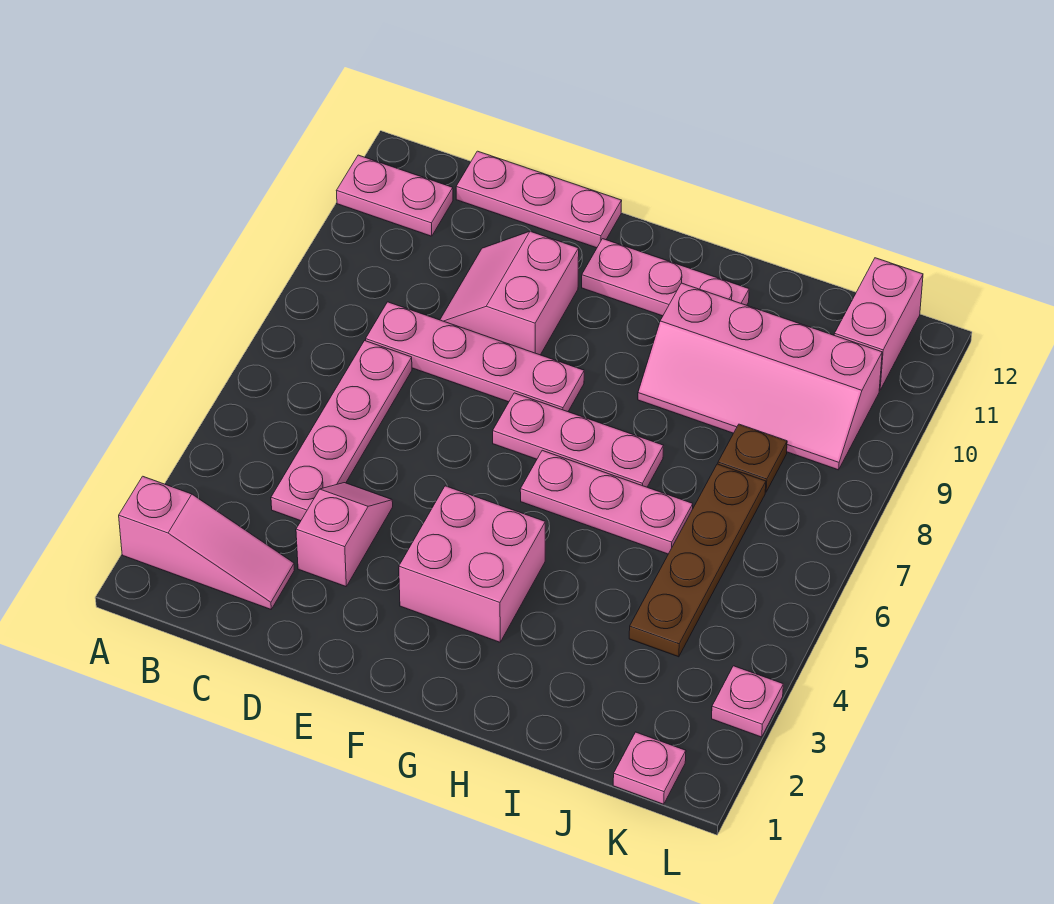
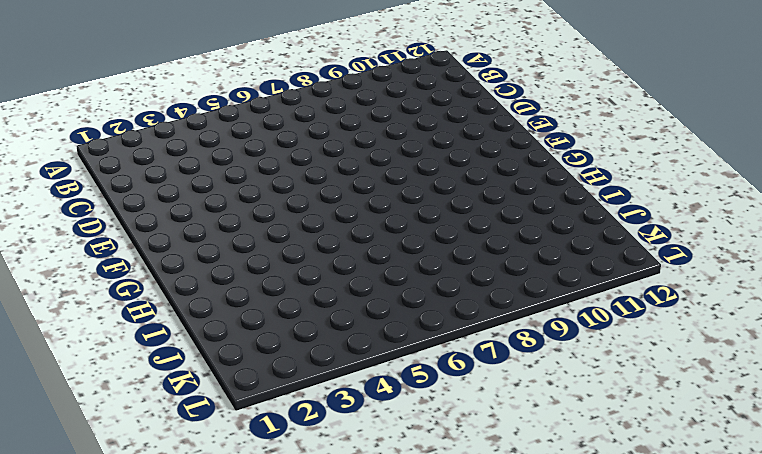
none -> pink slope A2:C2 level 1 top A
none -> pink plate A11:B11 level 1
none -> pink plate C4:C7 level 1

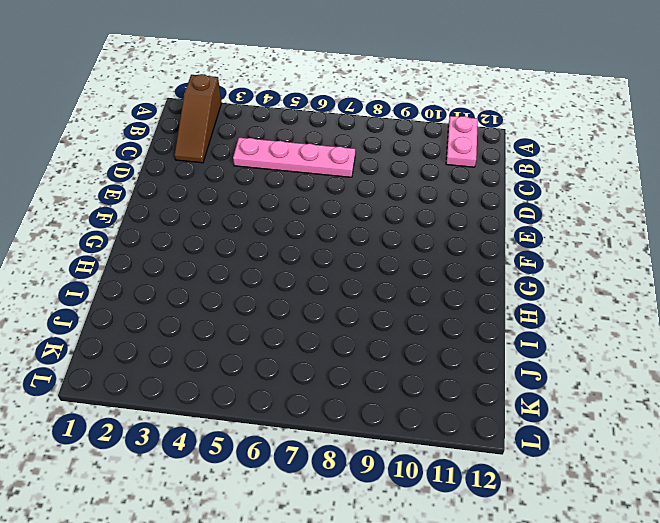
brown slope A2:C2 level 1 top A -> pink slope A2:C2 level 1 top A
none -> pink plate C8:F8 level 1
none -> pink plate C12:E12 level 1
none -> pink slope D3:D4 level 1 top 3

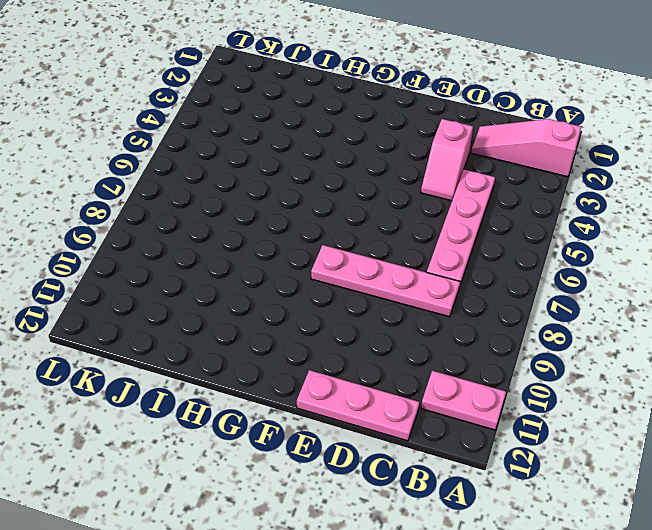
none -> pink slope D9:E10 level 1 top E
none -> pink brick F3:G4 level 1
none -> pink plate F7:H7 level 1

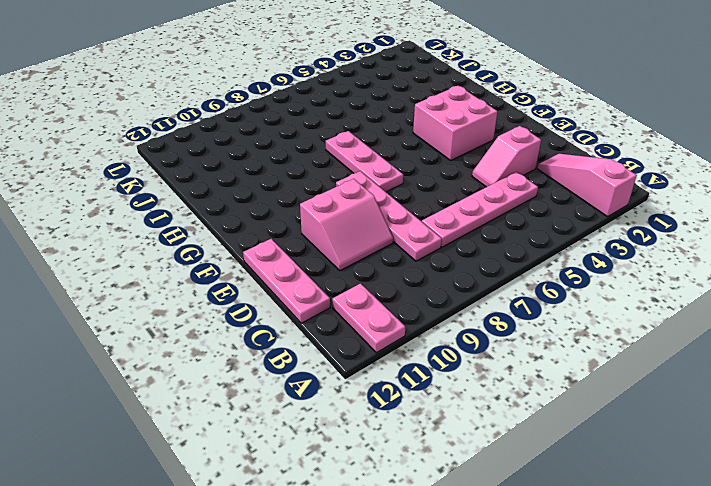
none -> pink plate F11:H11 level 1
none -> pink plate G6:I6 level 1
none -> pink slope H9:K10 level 1 top 10

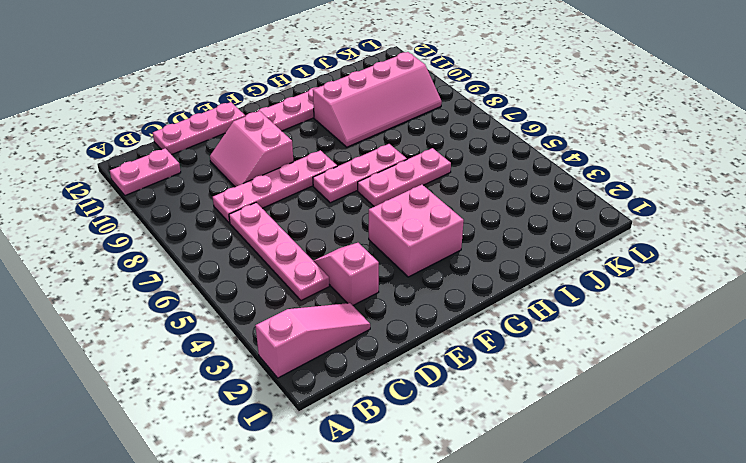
none -> brown plate J4:J7 level 1
none -> brown plate J8 level 1
none -> pink plate K1 level 1

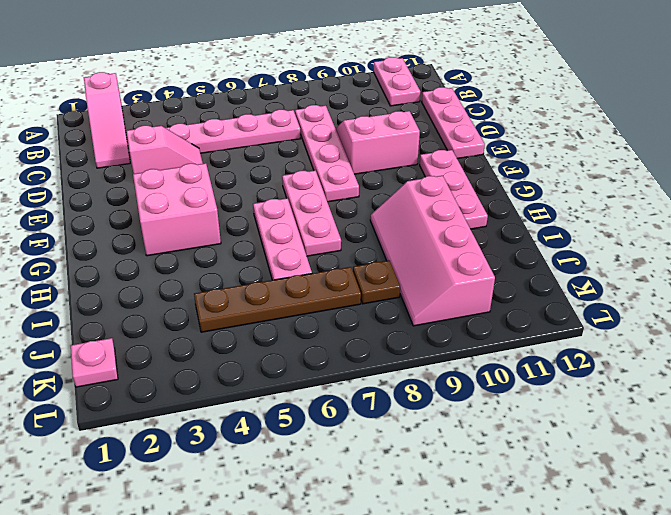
none -> pink brick K11:K12 level 1
none -> pink plate L3 level 1

